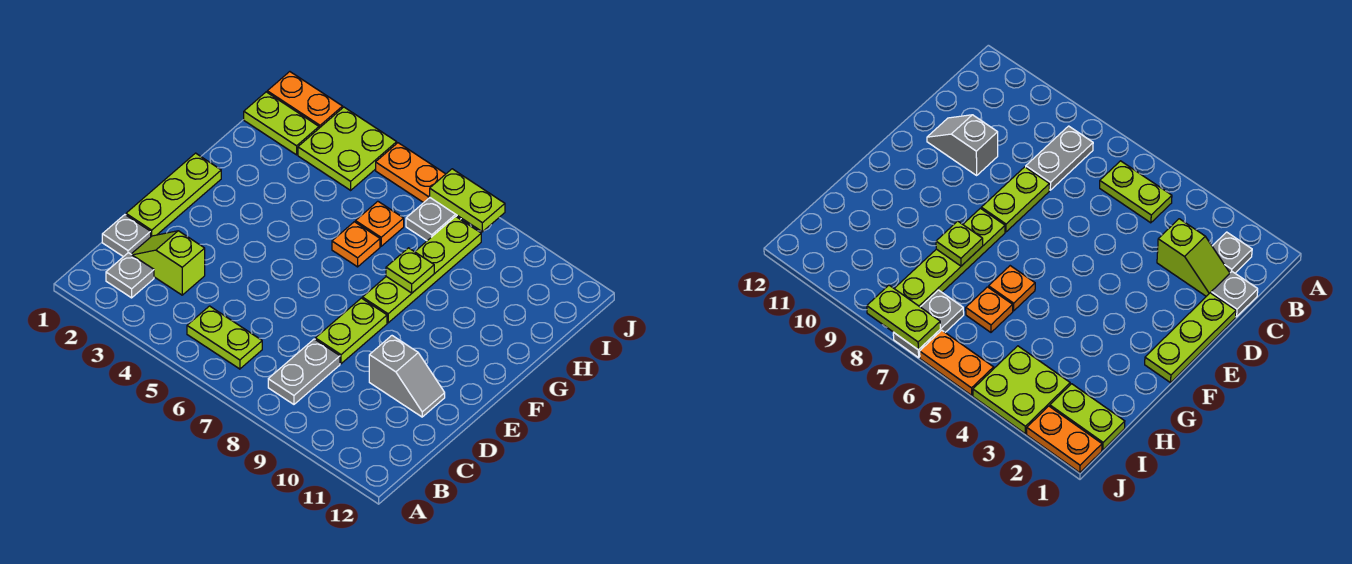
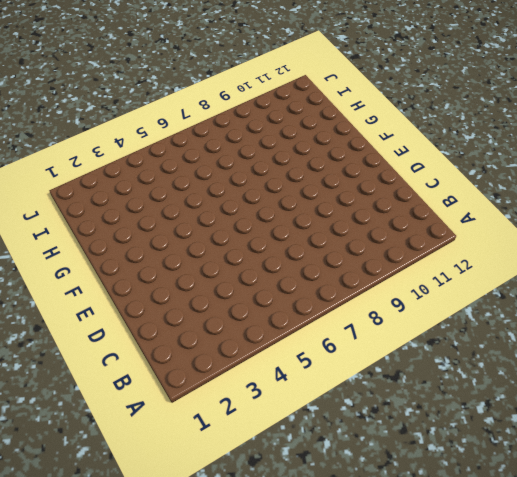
none -> grey plate B2 level 1
none -> lime plate B5:B6 level 1
none -> grey plate B8:C8 level 1

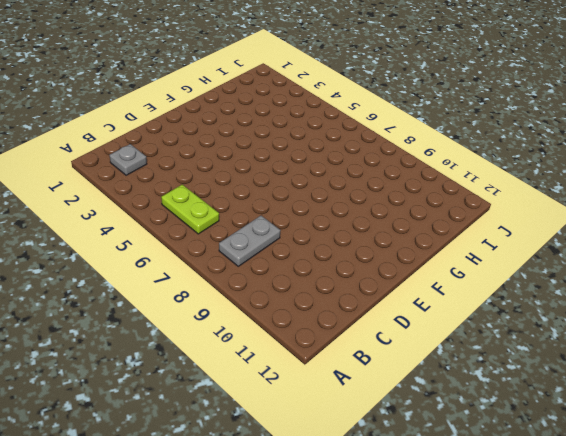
none -> grey plate C1 level 1
none -> lime slope C2:C3 level 1 top 3
none -> lime plate D1:F1 level 1

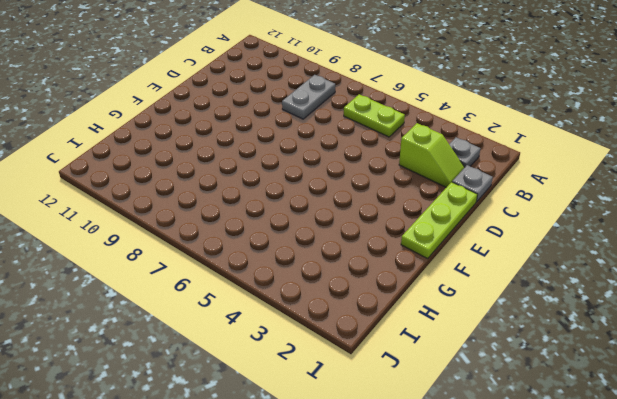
none -> lime plate D8:E8 level 1
none -> grey slope D10:D11 level 1 top 10
none -> lime plate F8:I8 level 1

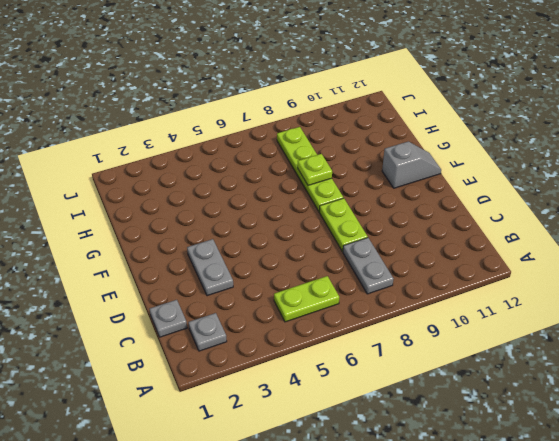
grey plate D3:E3 level 1 -> grey plate I7:J7 level 1
grey slope F11:F12 level 1 top 11 -> grey slope D10:D11 level 1 top 10
none -> lime slope C2:C3 level 1 top 3
none -> lime plate D1:F1 level 1
none -> orange plate G6 level 1

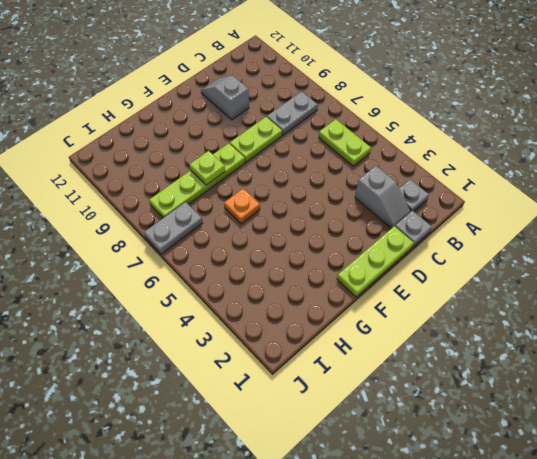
grey slope C2:C3 level 1 top 3 -> lime slope C2:C3 level 1 top 3
none -> orange plate H6 level 1
none -> lime plate I1:I2 level 1
none -> lime plate I3:J4 level 1

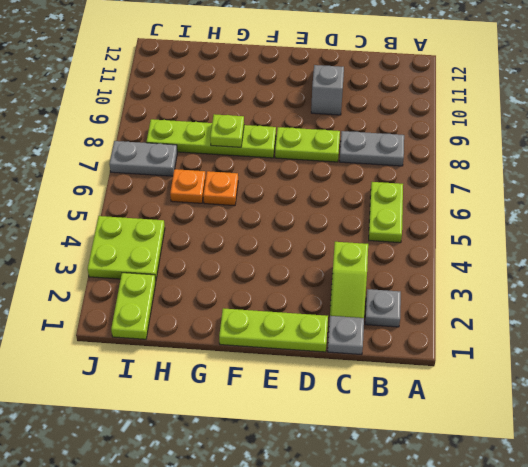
none -> orange plate J1:J2 level 1
none -> orange plate J5:J6 level 1
none -> lime plate J7:J8 level 2

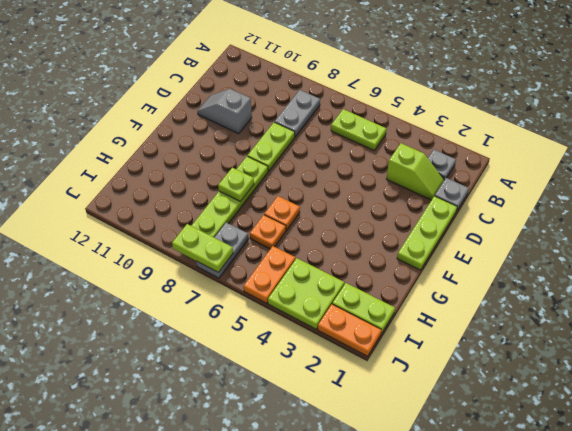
orange plate I5:J5 level 1 -> orange plate J5:J6 level 1

